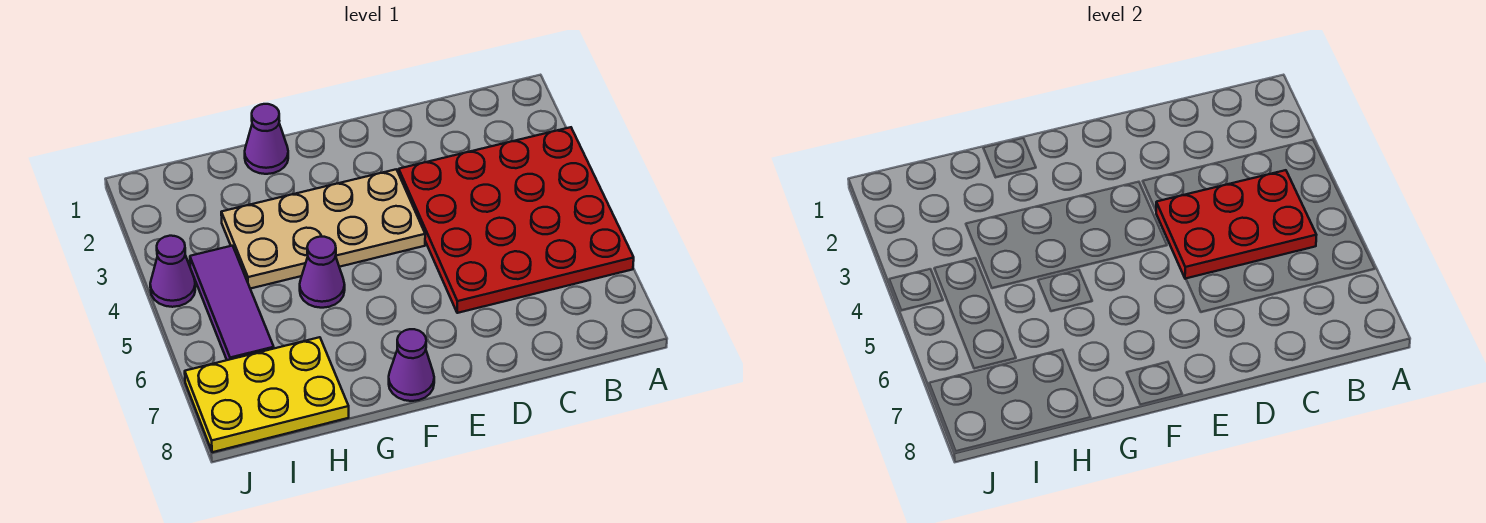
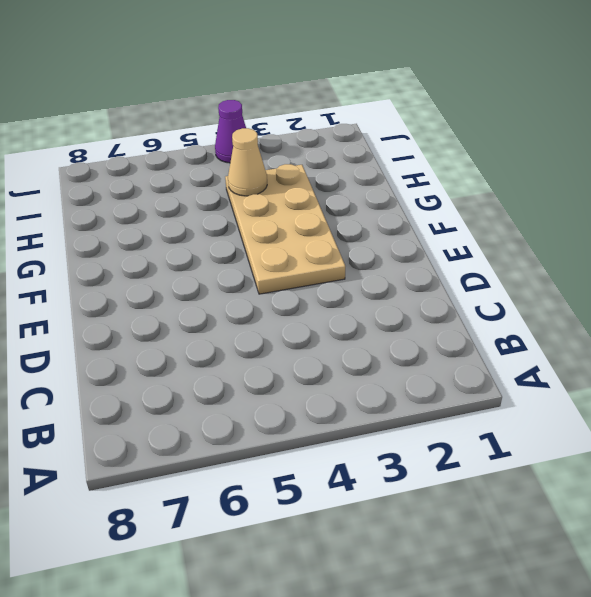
tan cone H4 level 2 -> none
none -> red plate A3:D6 level 1
none -> purple cone F8 level 1

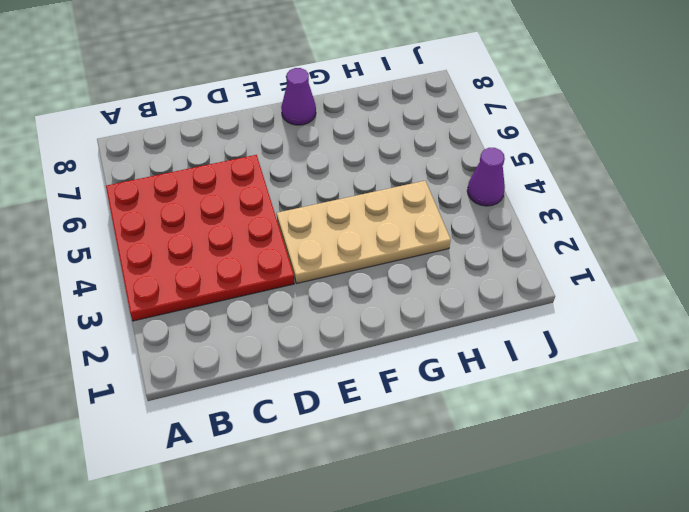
none -> purple cone G1 level 1
none -> purple cone G5 level 1

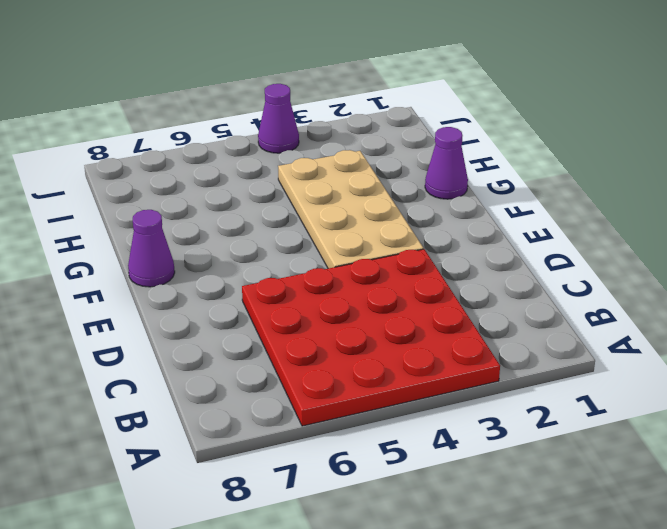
none -> purple cone G5 level 1
none -> yellow plate H7:J8 level 1

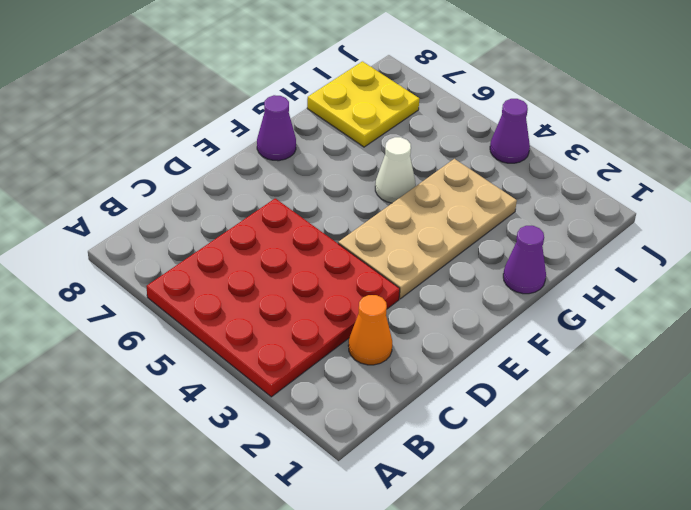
orange cone C2 level 1 -> none
white cone G5 level 1 -> purple cone G5 level 1
yellow plate H7:I8 level 1 -> yellow plate H7:J8 level 1
none -> purple tile I4:I6 level 1
none -> red plate B4:D5 level 2

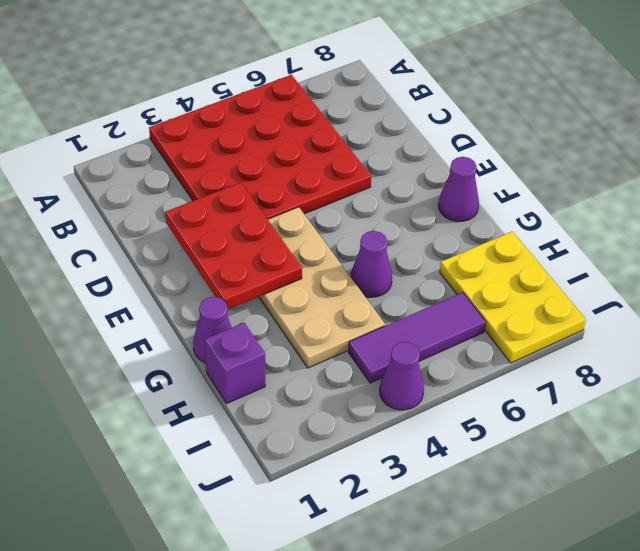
red plate D2:F3 level 2 -> red plate B4:D5 level 2
purple brick H1 level 1 -> none

